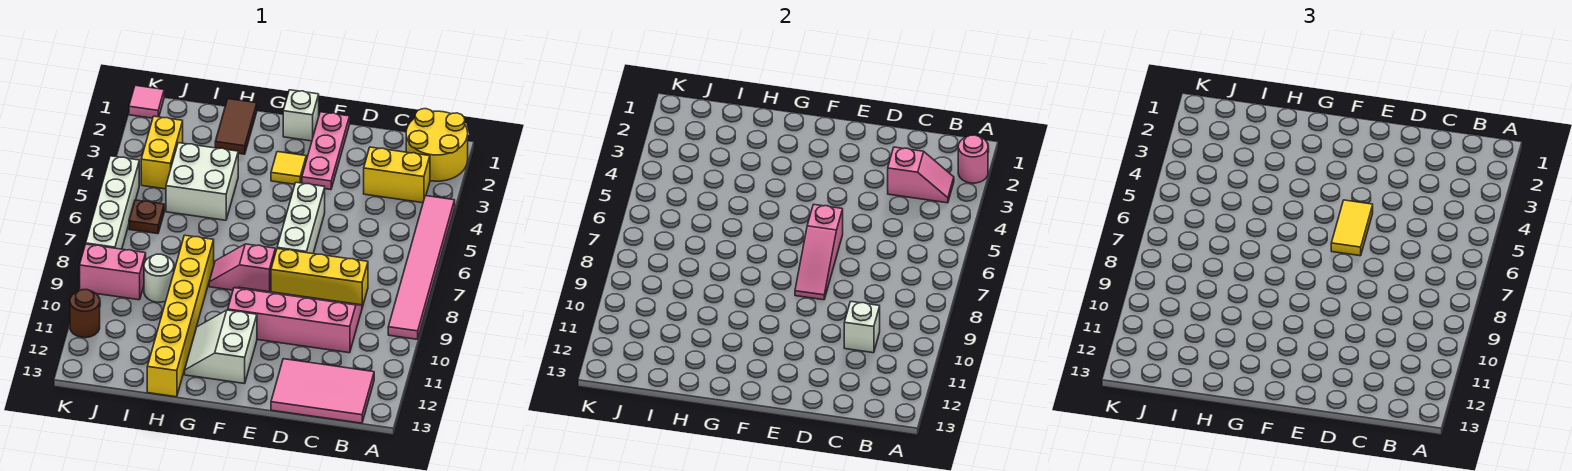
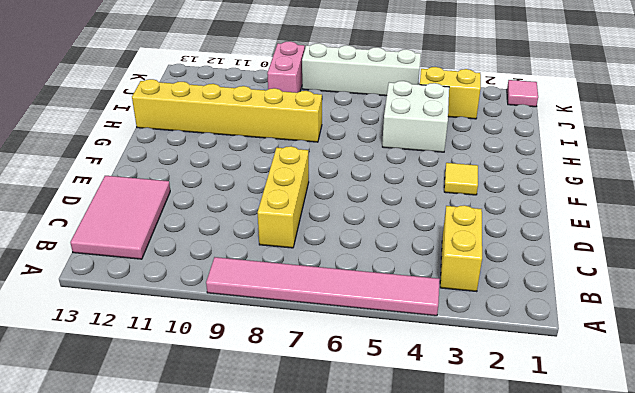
none -> yellow round brick A1:B2 level 1
none -> pink slope C9:F10 level 1 top 10
none -> pink plate E1:E3 level 1

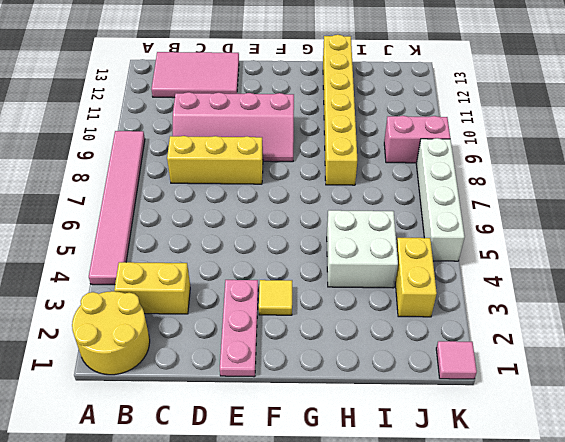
none -> white brick E5:E7 level 1
none -> white brick F1 level 1
none -> pink slope F8:G8 level 1 top F

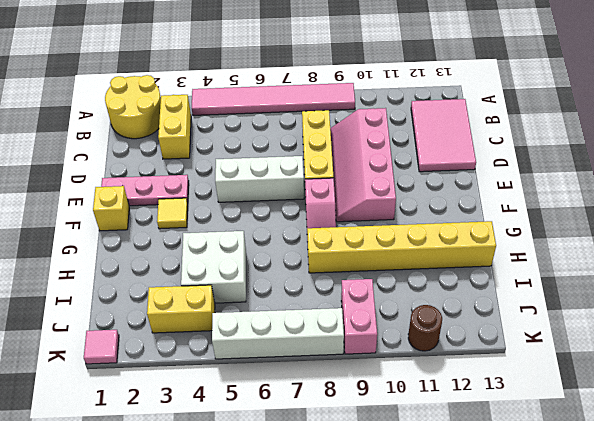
yellow brick F1 level 1 -> white brick F1 level 1
none -> white slope F11:G12 level 1 top F
none -> brown tile H1:H2 level 1
none -> white round brick I9 level 1

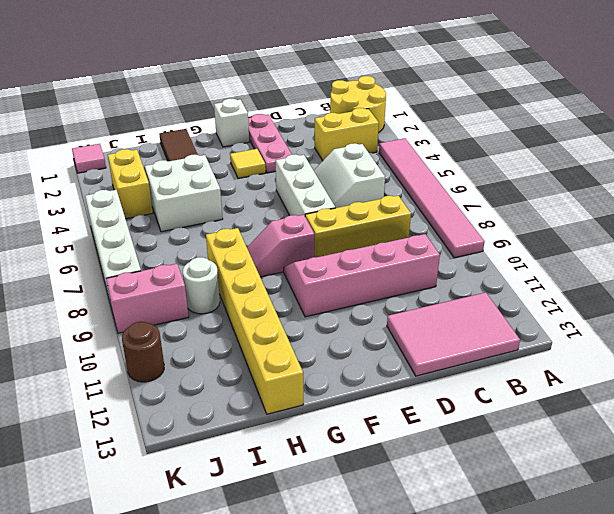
white slope C5:D6 level 1 top C -> white slope F11:G12 level 1 top F
none -> brown plate J6 level 1
none -> pink round brick A2 level 2
none -> pink slope B3:C3 level 2 top C

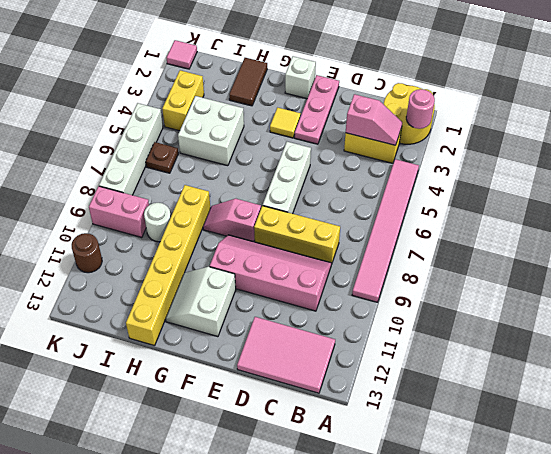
none -> white brick C10 level 2
none -> pink slope E6:E8 level 2 top 6
none -> yellow tile E5:E6 level 3

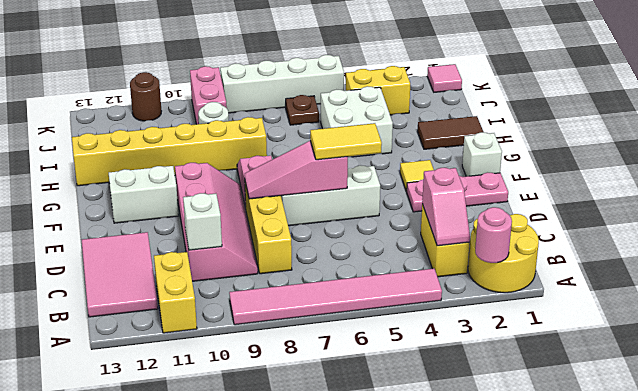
yellow brick A11:B11 level 1 -> none

